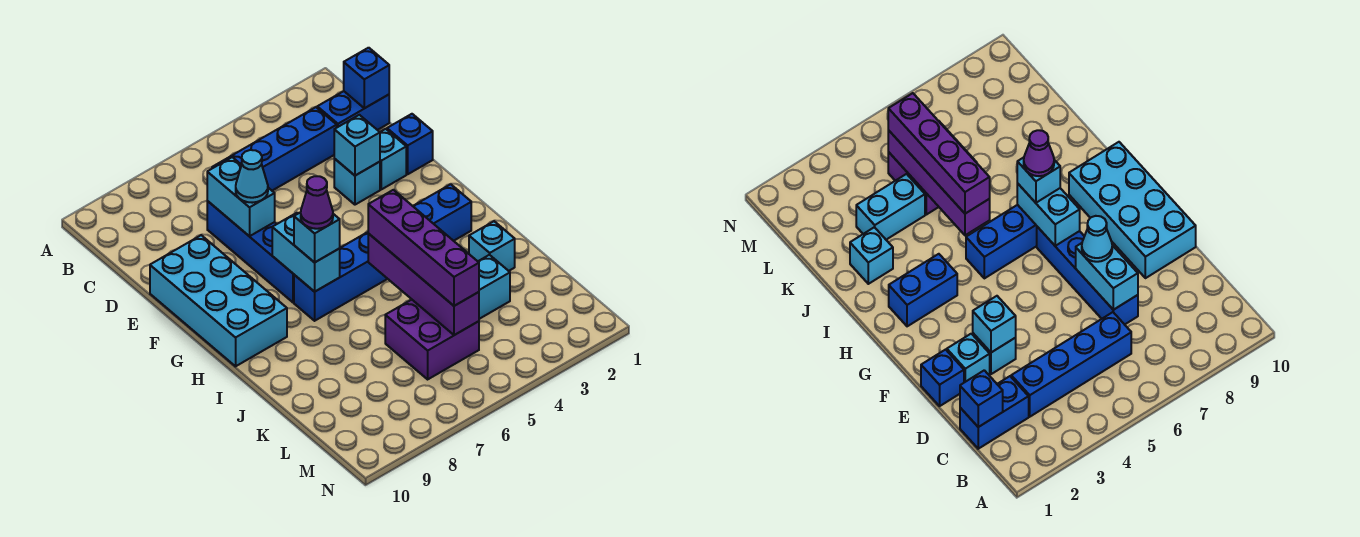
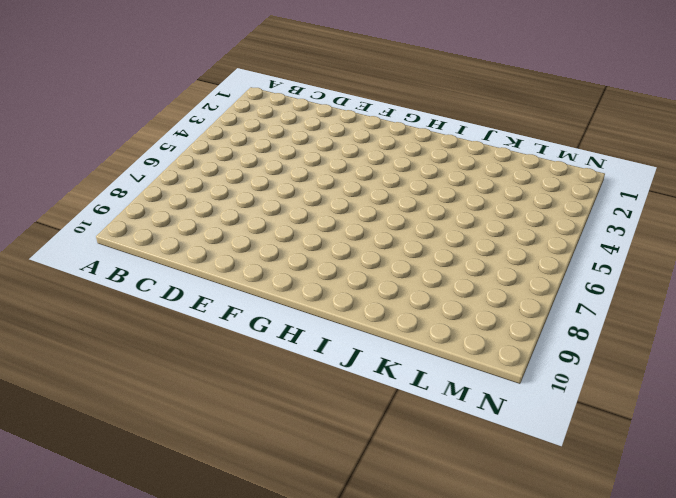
none -> blue brick C1:C2 level 1
none -> blue brick C3:C6 level 1
none -> blue brick D7:G7 level 1

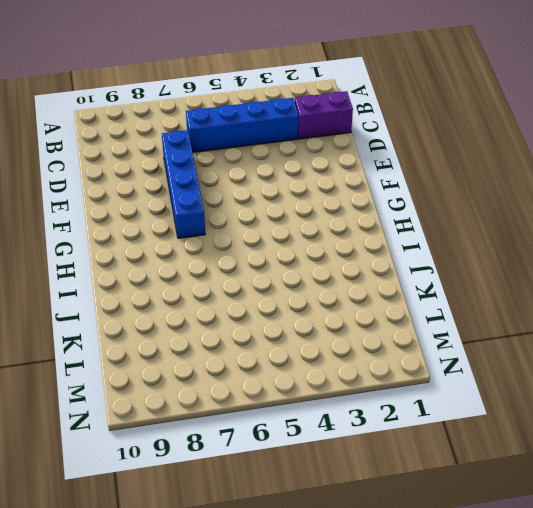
purple brick C1:C2 level 1 -> blue brick C1:C2 level 1
none -> blue brick E1 level 1
none -> cyan brick E2 level 1
none -> cyan brick E3 level 1

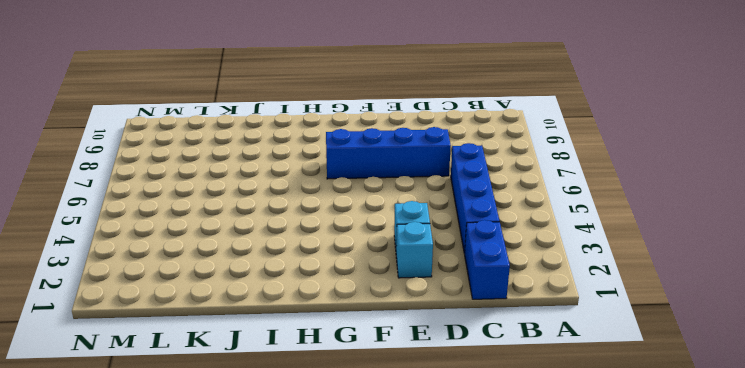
none -> blue brick E1 level 1
none -> cyan brick E9:H10 level 1
none -> blue brick H2:H3 level 1

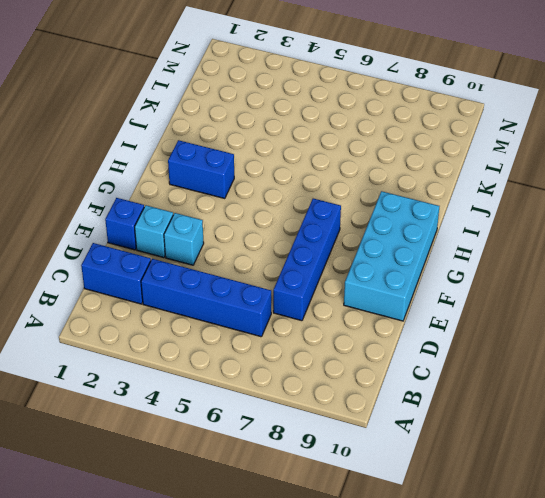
none -> blue brick H5:H7 level 1
none -> cyan brick J2 level 1
none -> cyan brick K3:K4 level 1

